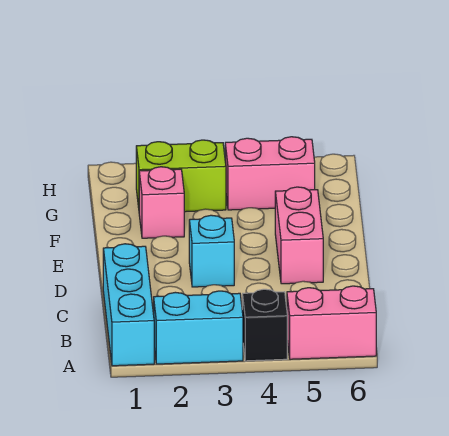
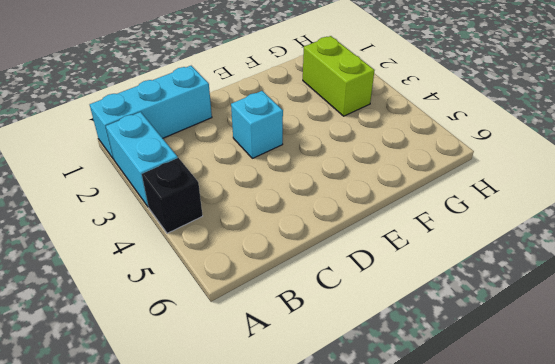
none -> pink brick A5:A6 level 1
none -> pink brick D5:E5 level 1

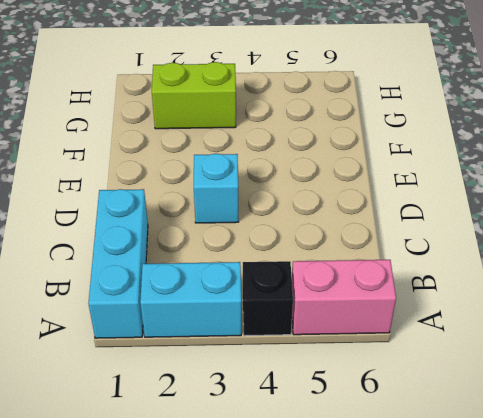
none -> pink brick D5:E5 level 1
none -> pink brick F2 level 1

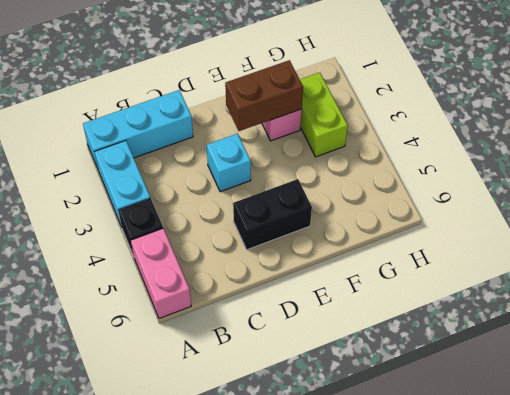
black brick D5:E5 level 1 -> pink brick D5:E5 level 1
brown brick E2:F2 level 2 -> none
none -> pink brick G4:G5 level 1

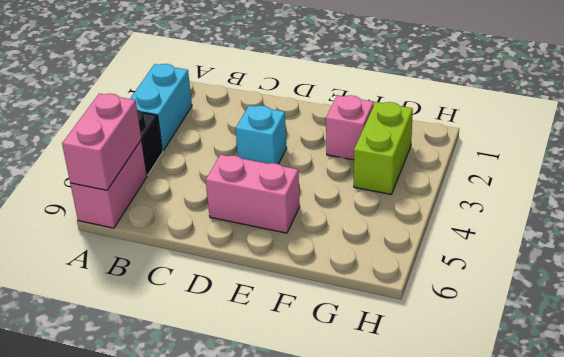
pink brick A5:A6 level 2 -> pink brick G4:G5 level 1
none -> cyan brick A1:C1 level 1

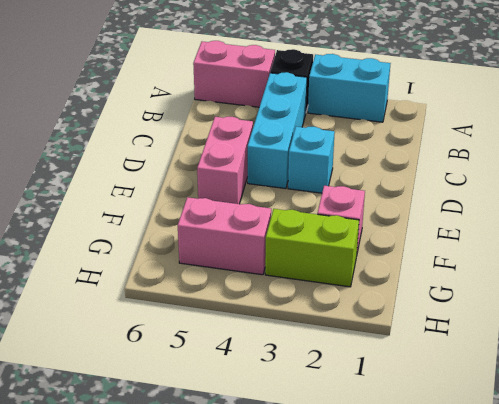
cyan brick B4:D4 level 1 -> cyan brick A1:C1 level 1

